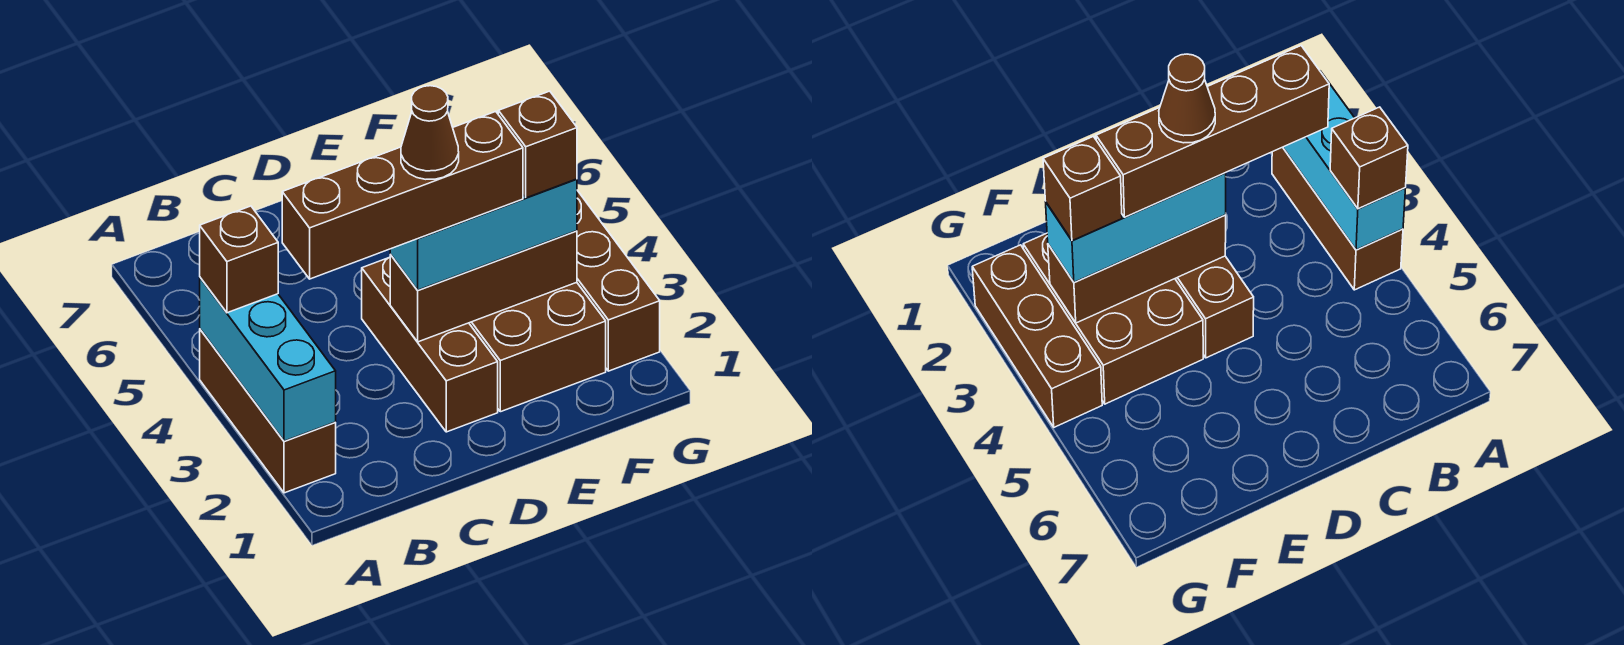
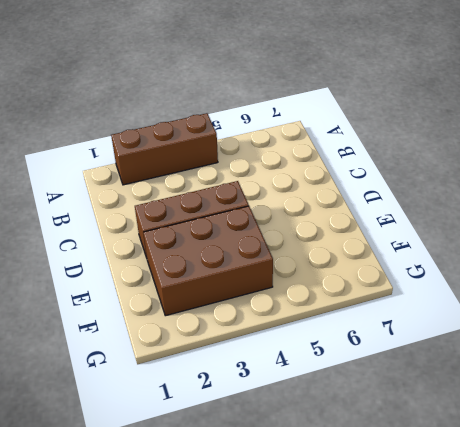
none -> brown brick G2:G4 level 1
none -> cyan brick A2:A4 level 2

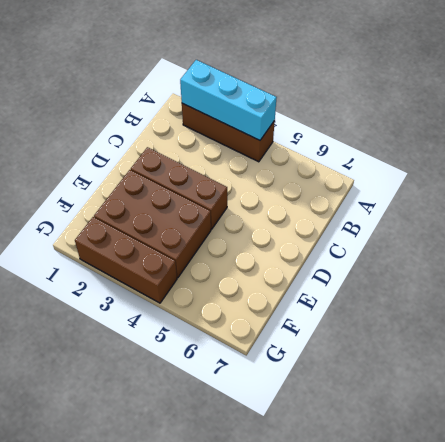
none -> brown brick D3:F3 level 2
none -> brown brick A4 level 3

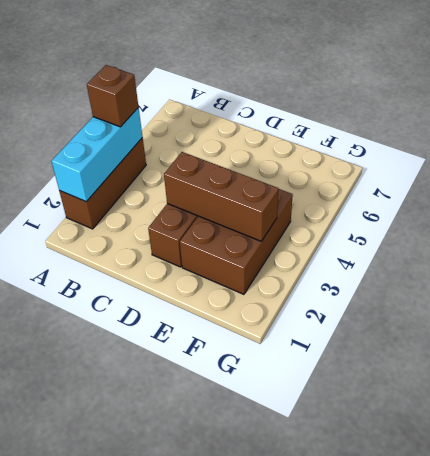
none -> brown brick G2:G4 level 1
none -> cyan brick D3:F3 level 3

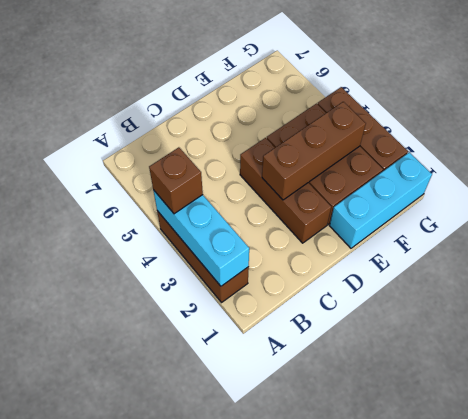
cyan brick E1:G1 level 1 -> cyan brick D3:F3 level 3
none -> brown brick B3:E3 level 4
none -> brown brick F3 level 4

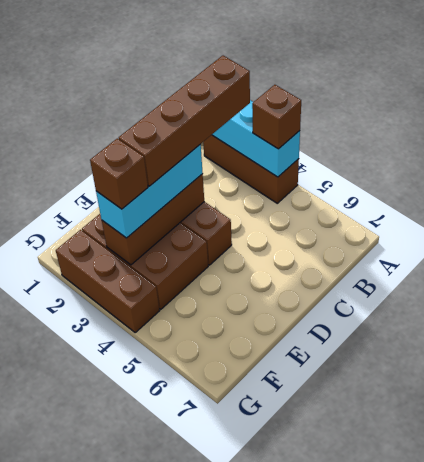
none -> brown cone D3 level 5

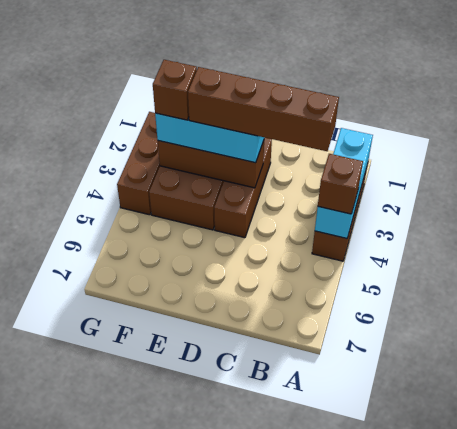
none -> brown cone D3 level 5

